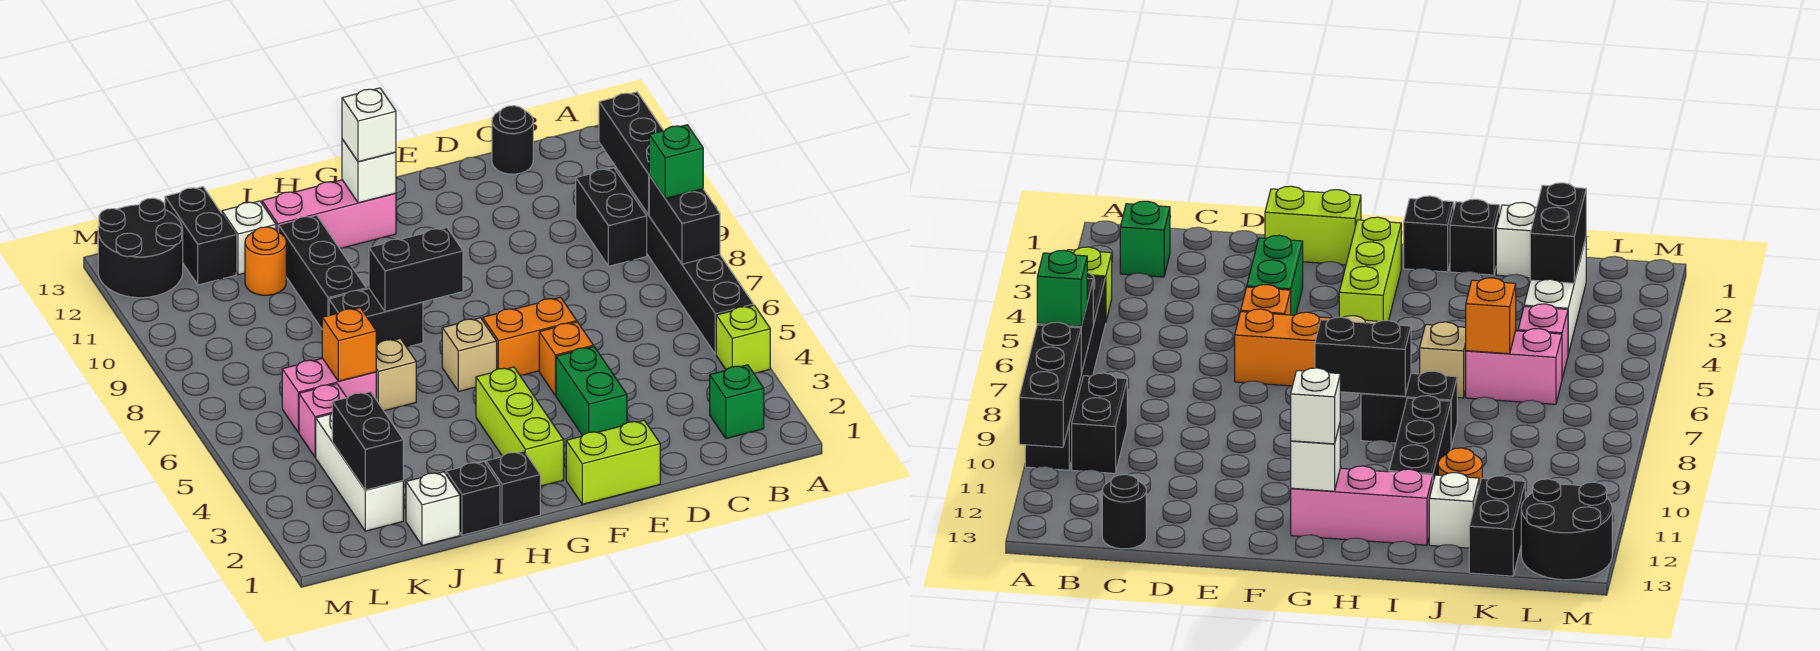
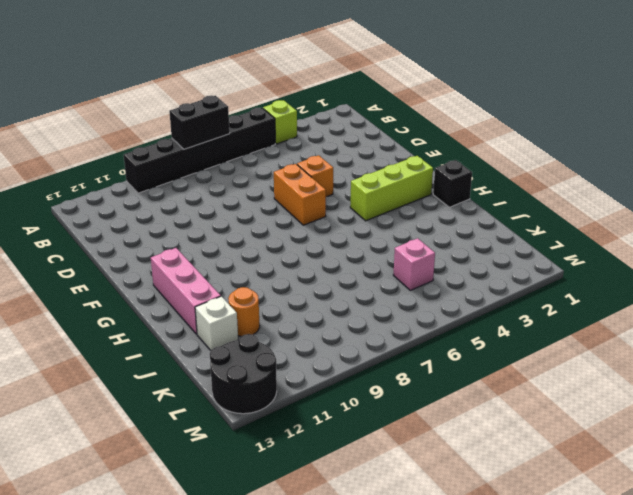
none -> green brick B2 level 1
none -> black brick B9:B10 level 1
none -> black round brick C13 level 1
none -> lime brick E1:F1 level 1

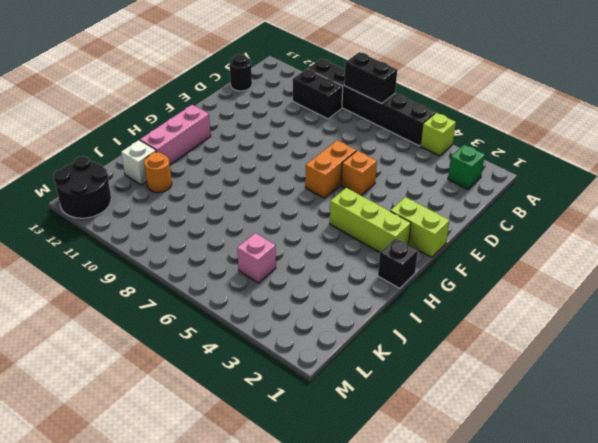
lime brick F1:F2 level 1 -> lime brick E1:F1 level 1
none -> green brick E3:E4 level 1
none -> tan brick G6 level 1
none -> black brick H8:I8 level 1
none -> black brick I1 level 1

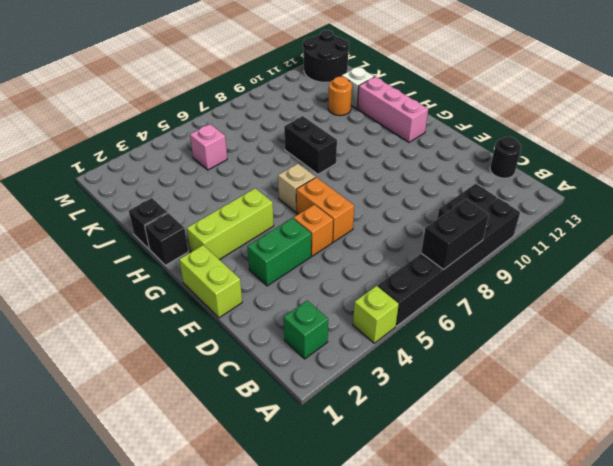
none -> tan brick I6 level 1
none -> black brick I9:I11 level 1
none -> white brick J1 level 1
none -> pink brick J6:K6 level 1

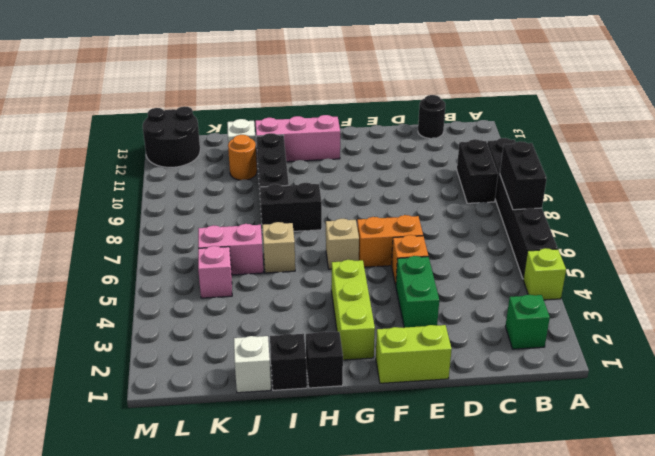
none -> white brick K2:K4 level 1
none -> black brick K12:K13 level 1
none -> black brick A9:A11 level 2
none -> black brick G8:H8 level 2

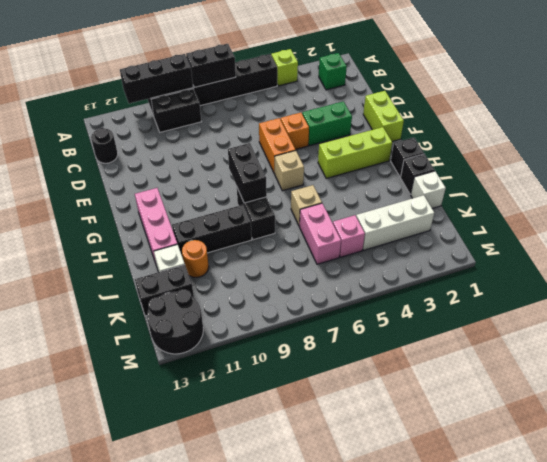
none -> white brick G12 level 2
none -> orange brick J6 level 2
none -> black brick K2:K3 level 2
none -> green brick A8 level 3

